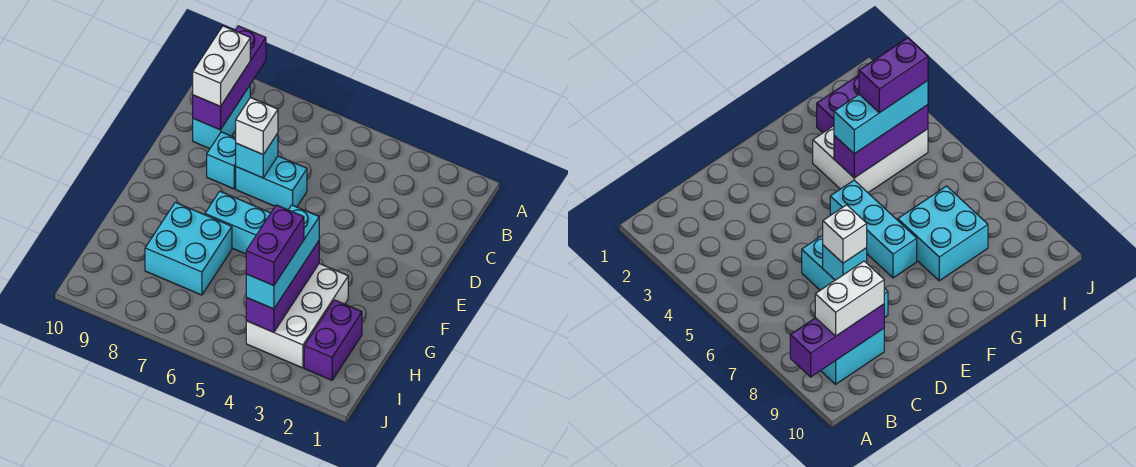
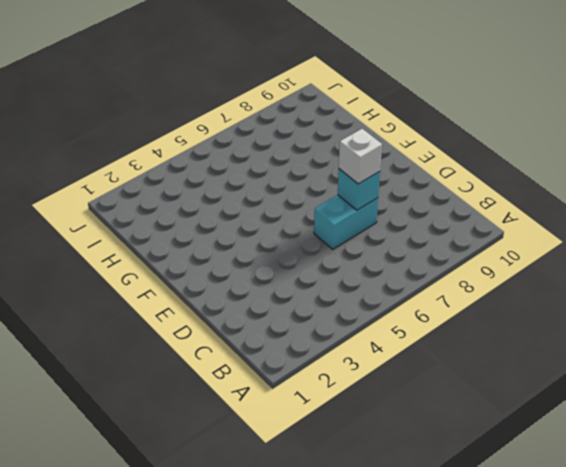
none -> cyan brick B9:C9 level 1
none -> cyan brick D8 level 1
none -> cyan brick F5:F7 level 1

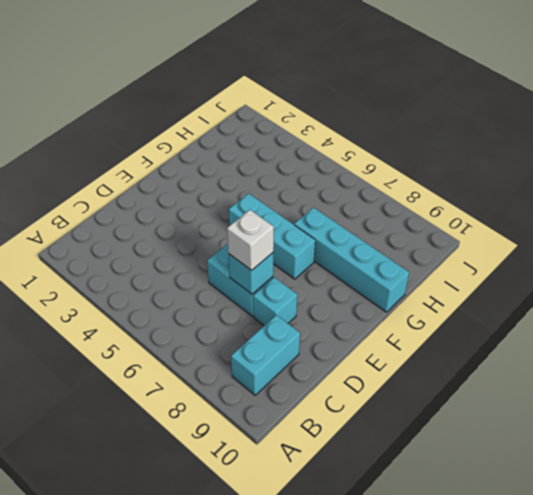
cyan brick G7:G10 level 1 -> cyan brick G7:H8 level 1
none -> white brick G3:I4 level 1
none -> purple brick H2:I2 level 1
none -> purple brick A9:C9 level 2

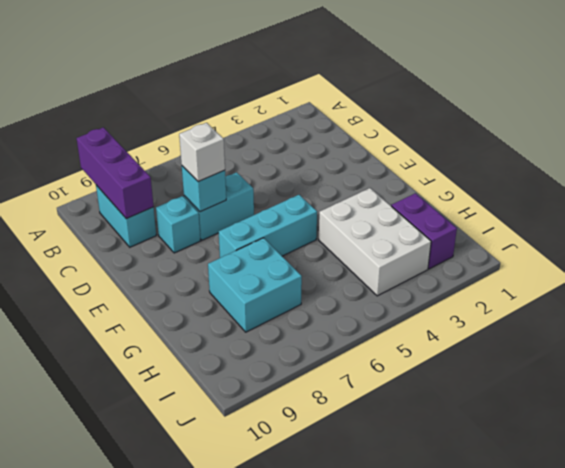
none -> purple brick G4:I4 level 2
none -> white brick B9:C9 level 3
none -> cyan brick G4:I4 level 3

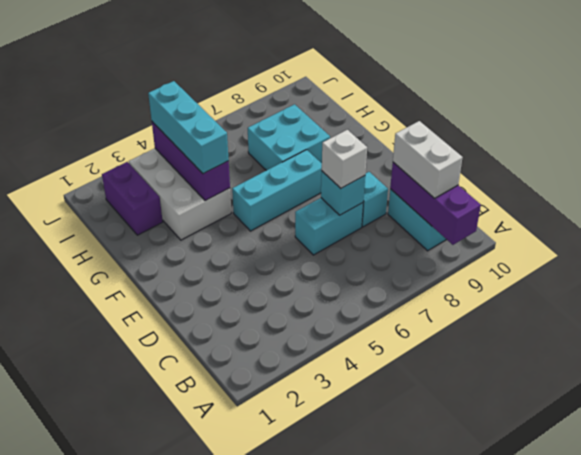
none -> purple brick H4:I4 level 4

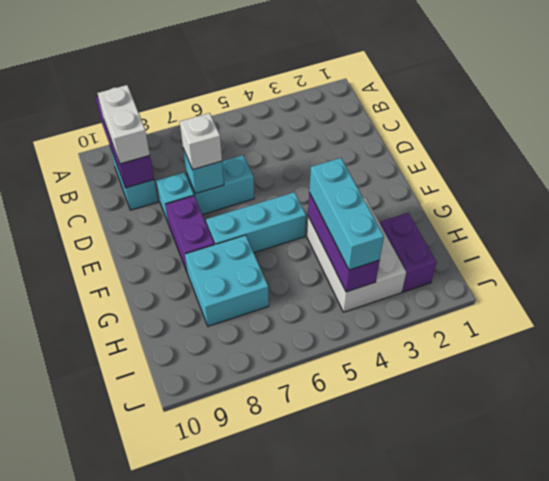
purple brick E8:F8 level 1 -> purple brick H4:I4 level 4

